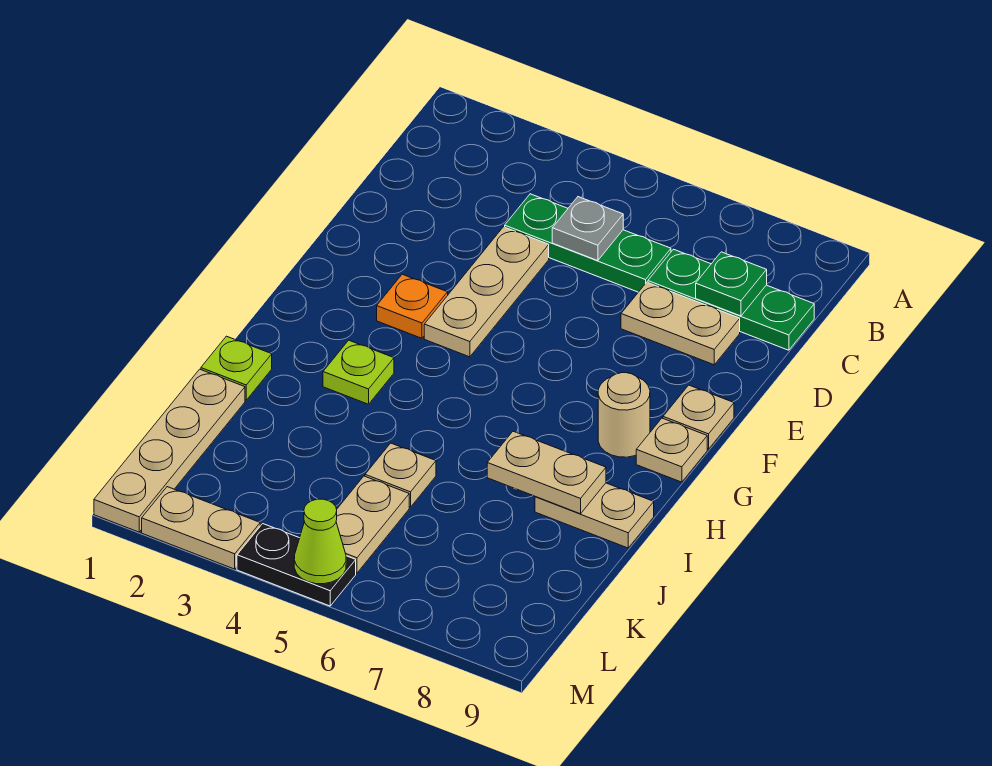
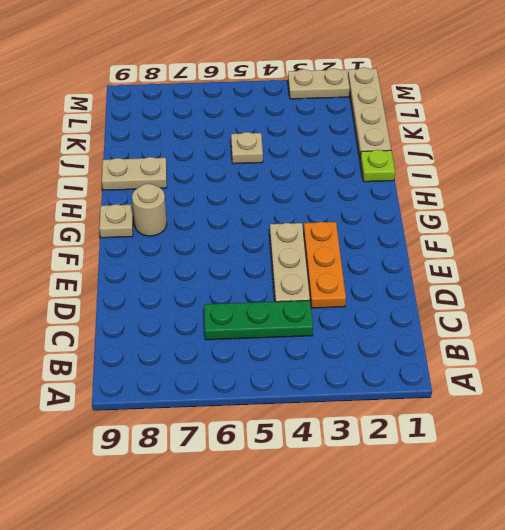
orange plate D3:F3 level 1 -> orange plate F3 level 1
none -> green plate C7:C9 level 1
none -> tan plate D7:D8 level 1
none -> tan plate F9 level 1

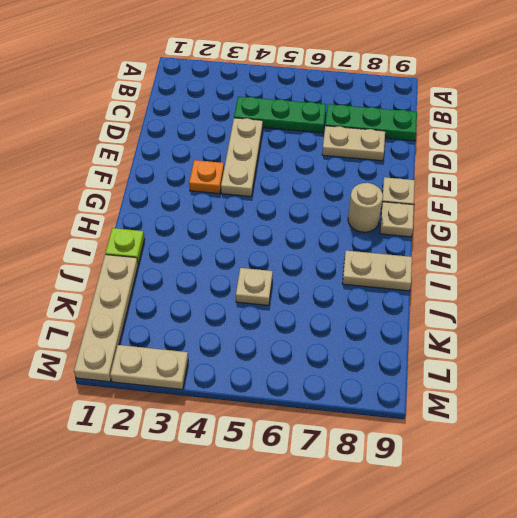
none -> lime plate H3 level 1
none -> tan plate K5:L5 level 1
none -> black plate M4:M5 level 1

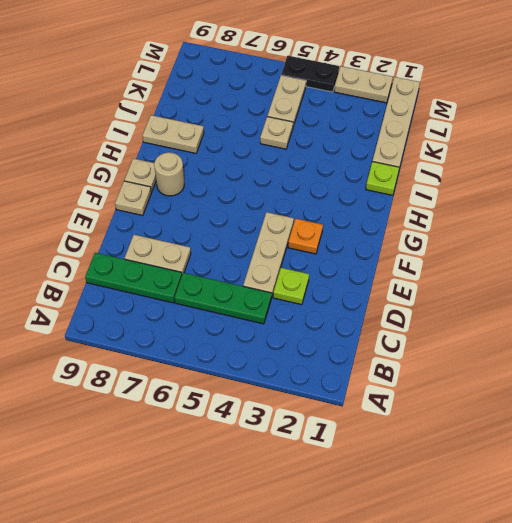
lime plate D3 level 1 -> lime plate H3 level 1
none -> grey plate C5 level 2
none -> green plate C8 level 2
none -> tan plate I7:I8 level 2

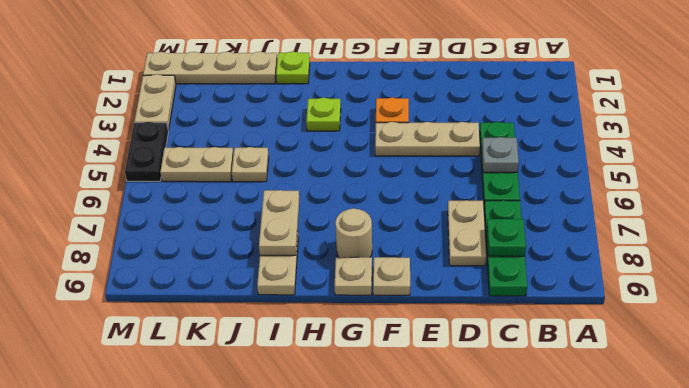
none -> lime cone M5 level 2

